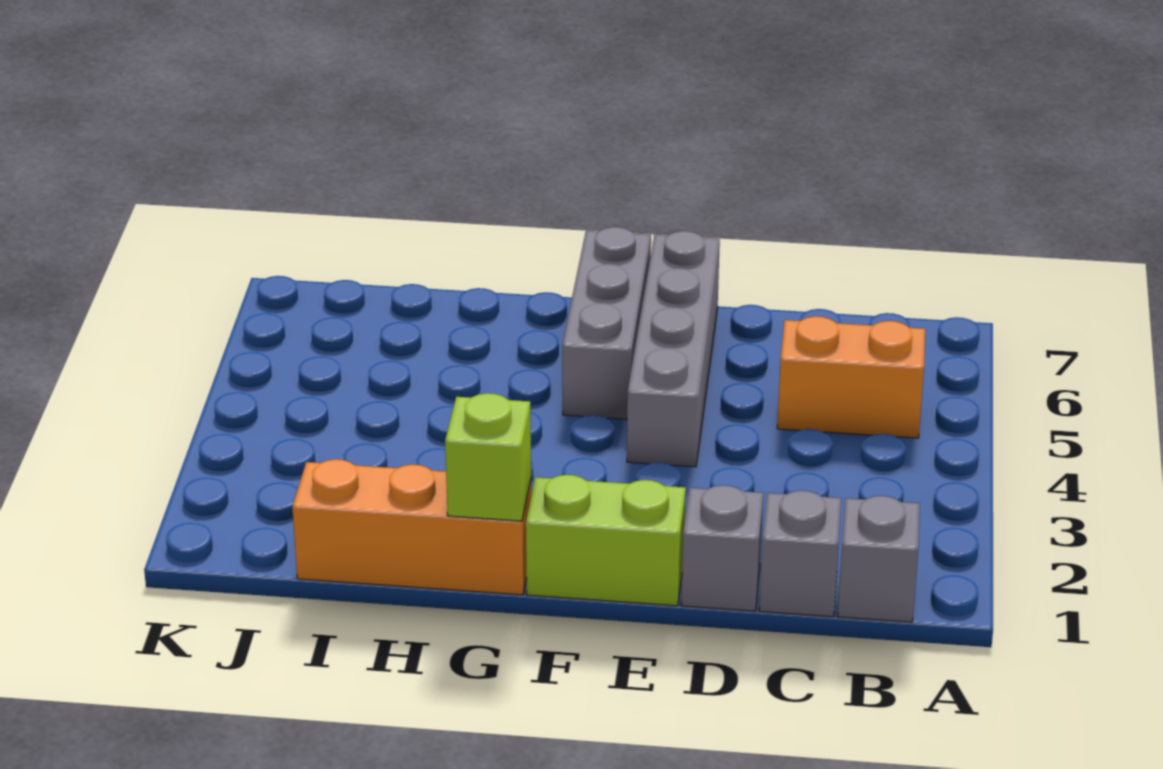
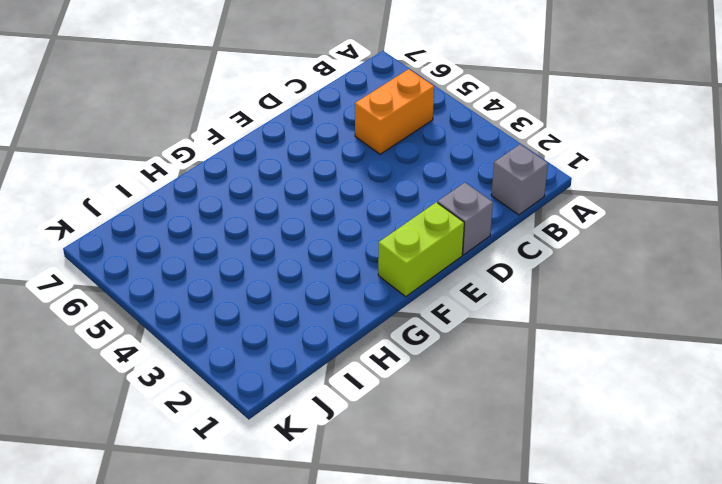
none -> grey brick C1 level 1
none -> grey brick E4:E7 level 1

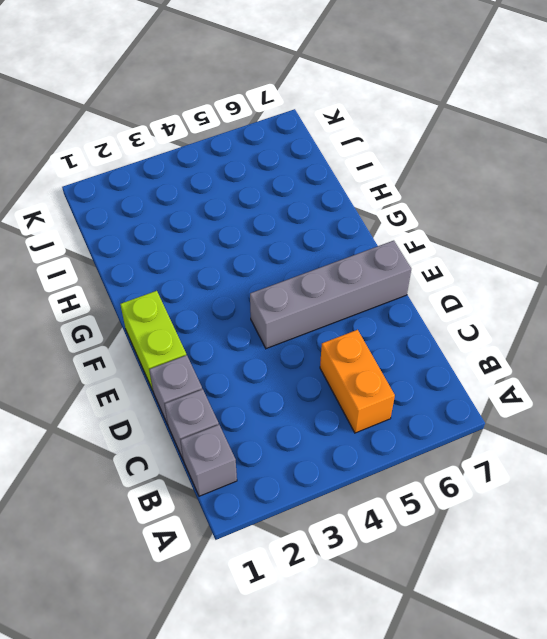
none -> grey brick F5:F7 level 1
none -> orange brick G1:I1 level 1

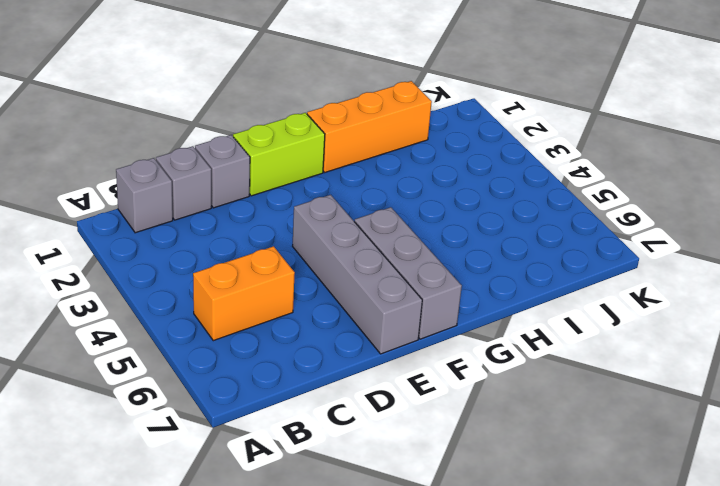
none -> lime brick G1 level 2

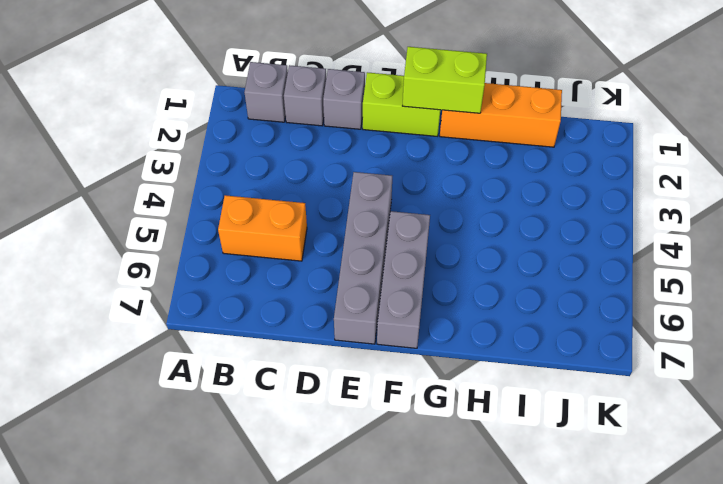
lime brick F1:G1 level 2 -> lime brick G1 level 2

